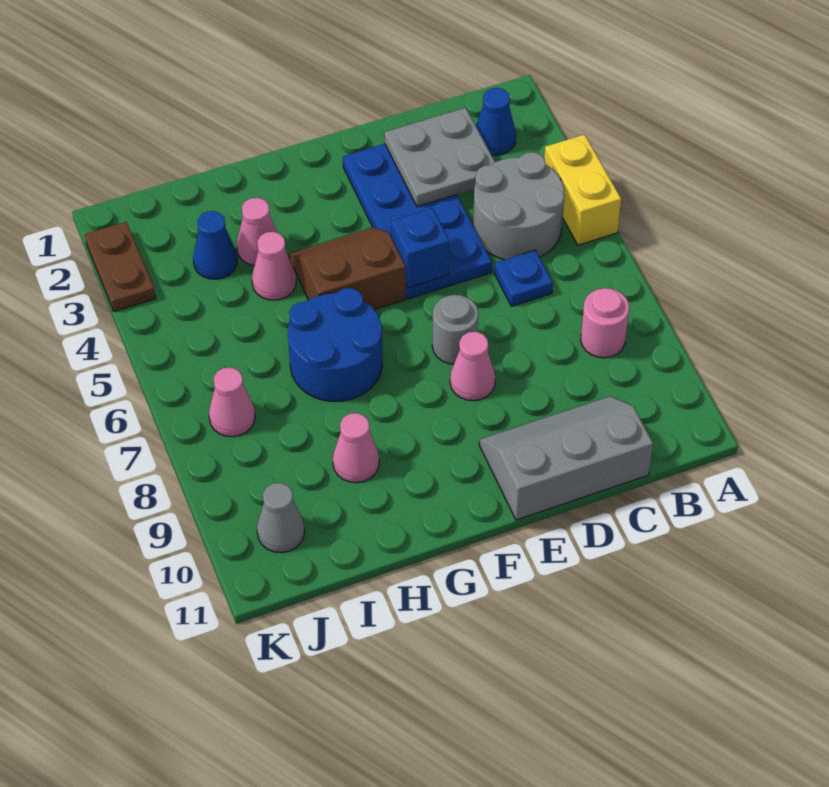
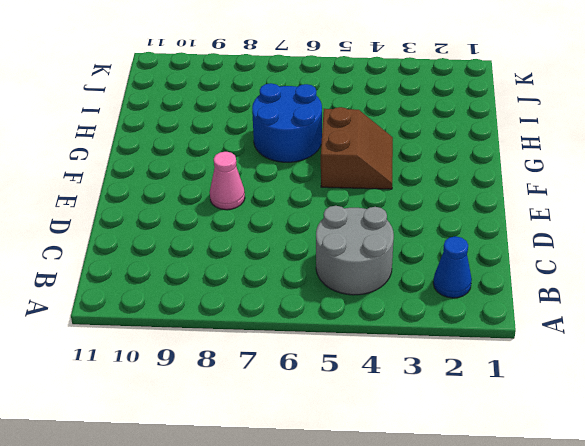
none -> yellow brick A4:A5 level 1
none -> pink round brick B8 level 1
none -> blue plate C6 level 1

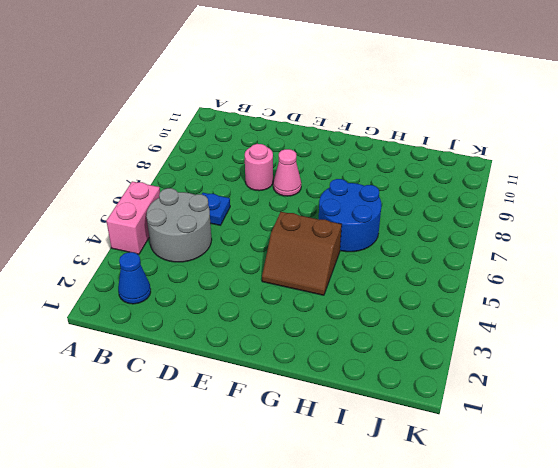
pink brick A4:A5 level 1 -> yellow brick A4:A5 level 1
pink round brick D8 level 1 -> pink round brick B8 level 1
none -> grey slope C10:E11 level 1 top 11
none -> blue plate D2:E5 level 1
none -> grey round brick E7 level 1

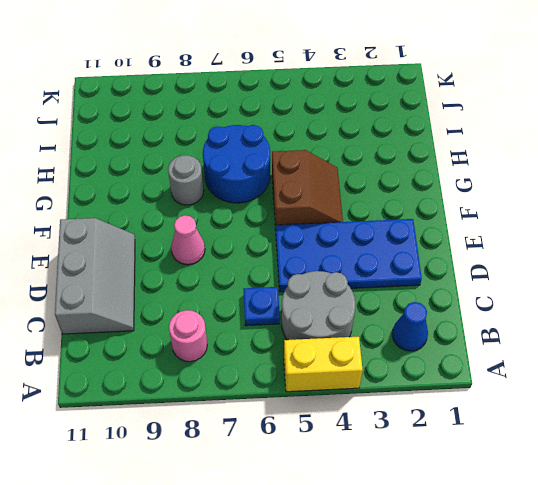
grey round brick G8 level 1 -> grey round brick E7 level 1
none -> pink cone H3 level 1
none -> pink cone H4 level 1
none -> pink cone H9 level 1

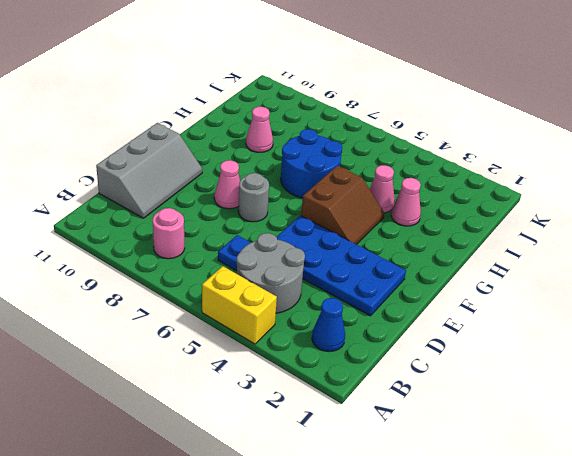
none -> blue cone I3 level 1
none -> pink cone J7 level 1
none -> grey cone J10 level 1

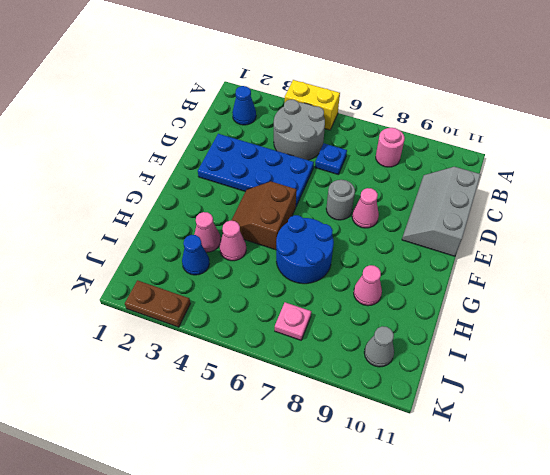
pink plate J7 level 1 -> pink cone J7 level 1
none -> grey plate C2:D3 level 2
none -> blue brick E5 level 2

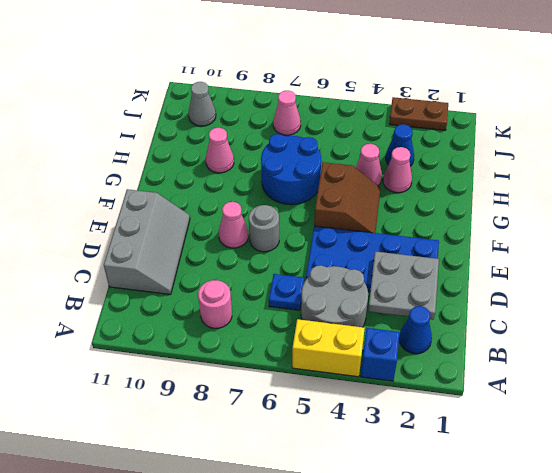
blue brick A3 level 1 -> blue brick E5 level 2

